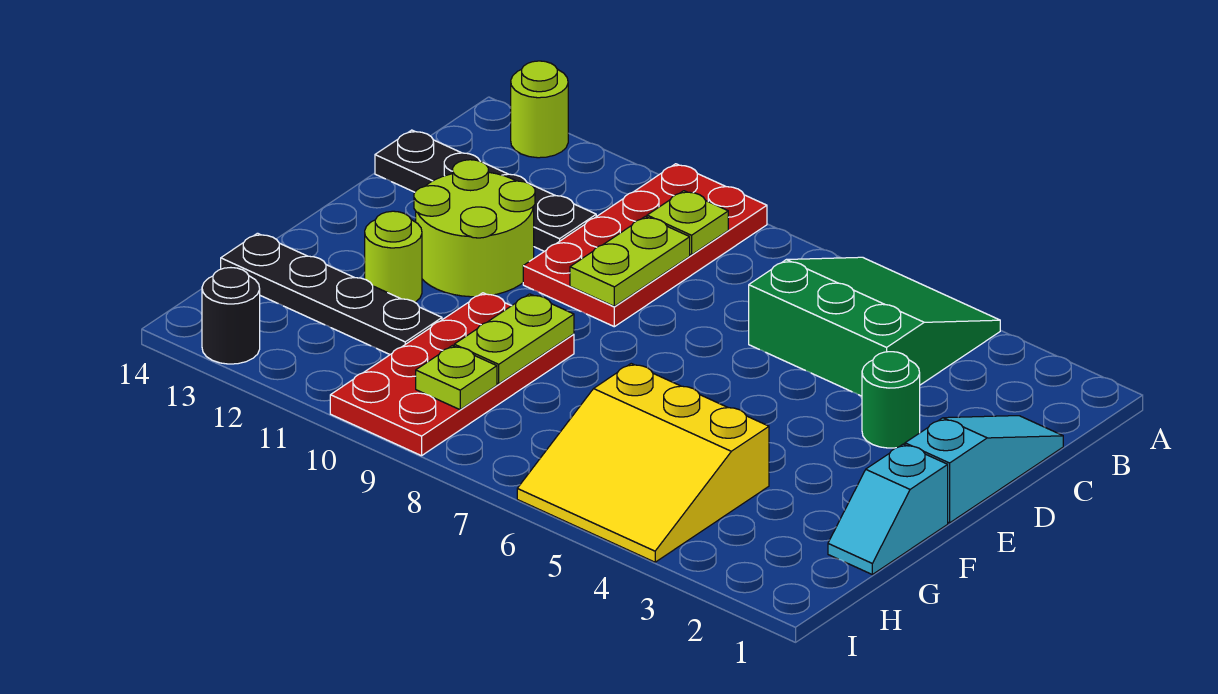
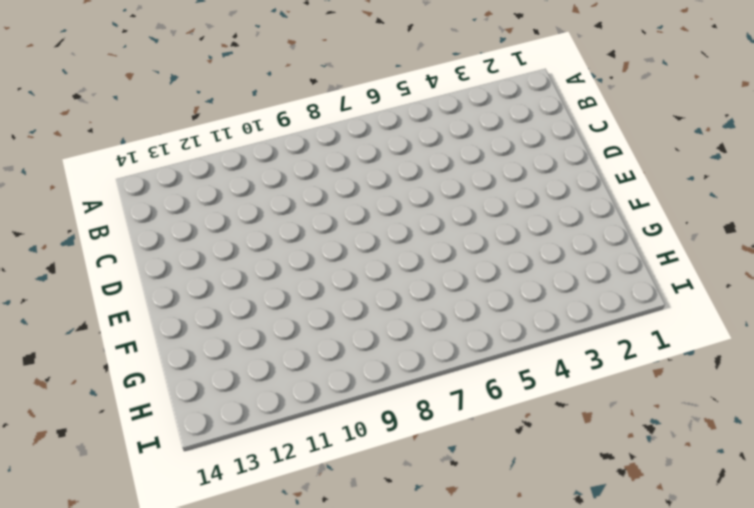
none -> green slope A4:C6 level 1 top C
none -> red plate A9:D10 level 1
none -> lime round brick A13 level 1

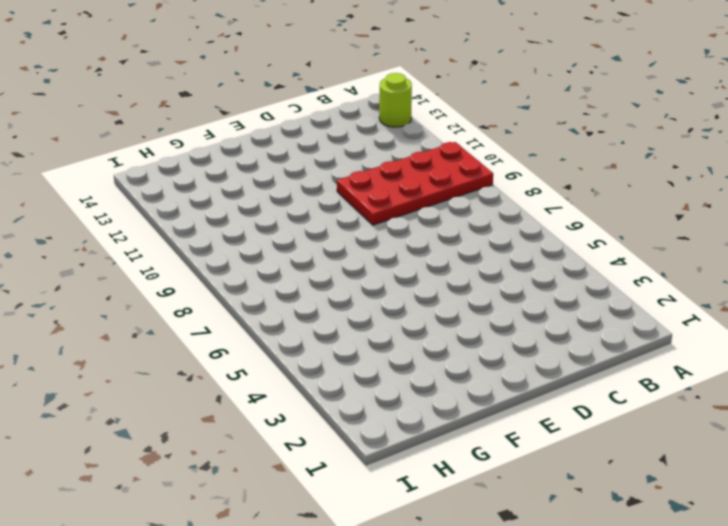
none -> green slope A4:C6 level 1 top C
none -> cyan slope C1:E1 level 1 top E
none -> black plate C11:C14 level 1

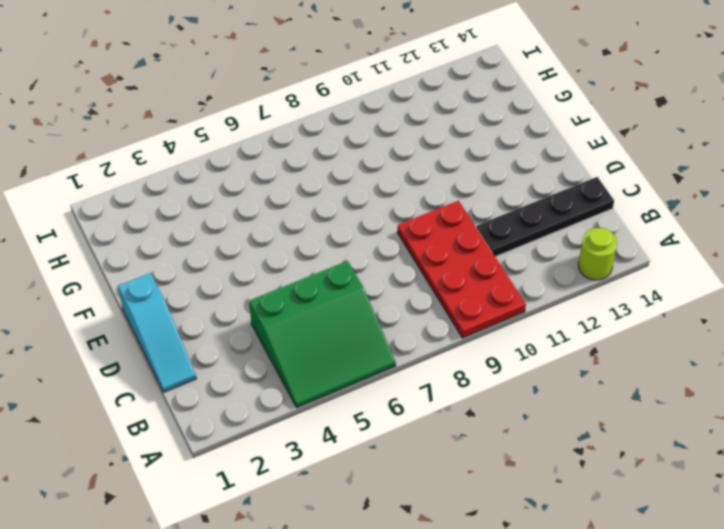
none -> green round brick D3 level 1
none -> lime round brick D11:E12 level 1
none -> cyan slope F1:G1 level 1 top F

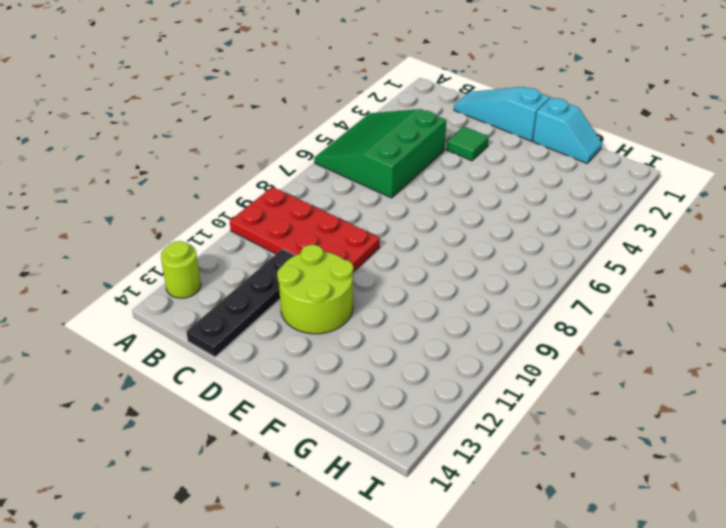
green tile D3 level 1 -> green round brick D3 level 1
none -> red plate F9:I10 level 1
none -> lime round brick F12 level 1
none -> yellow slope G4:I6 level 1 top G

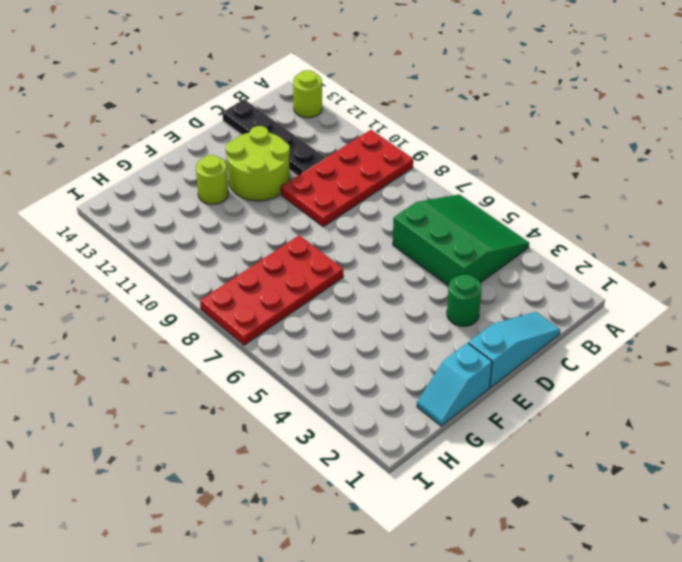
red plate F7:I8 level 1 -> red plate F9:I10 level 1
none -> yellow slope G4:I6 level 1 top G
none -> black plate G11:G14 level 1
none -> black round brick I13 level 1

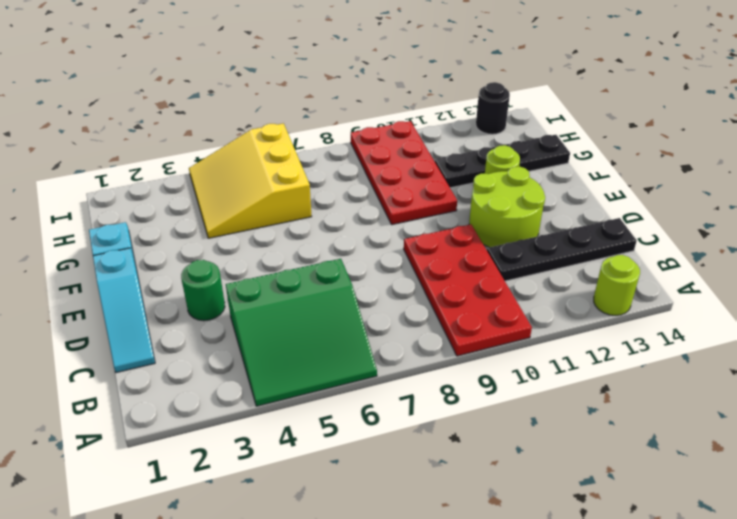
yellow slope G4:I6 level 1 top 6 -> yellow slope G4:I6 level 1 top G
none -> lime plate B9 level 2
none -> lime plate C9:D9 level 2
none -> lime plate F9:G9 level 2

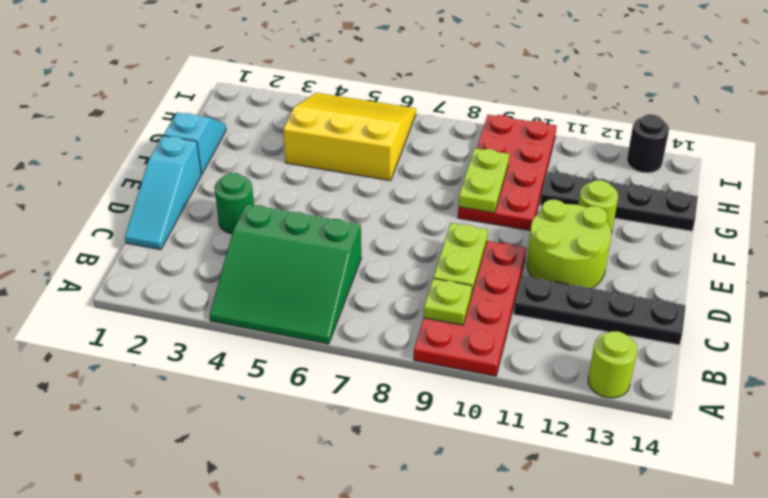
none -> lime plate H9 level 2

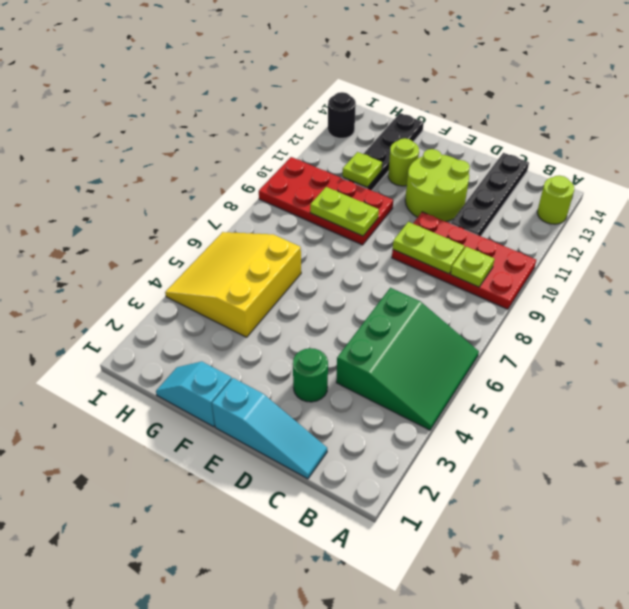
lime plate G11 level 2 -> lime plate H9 level 2

